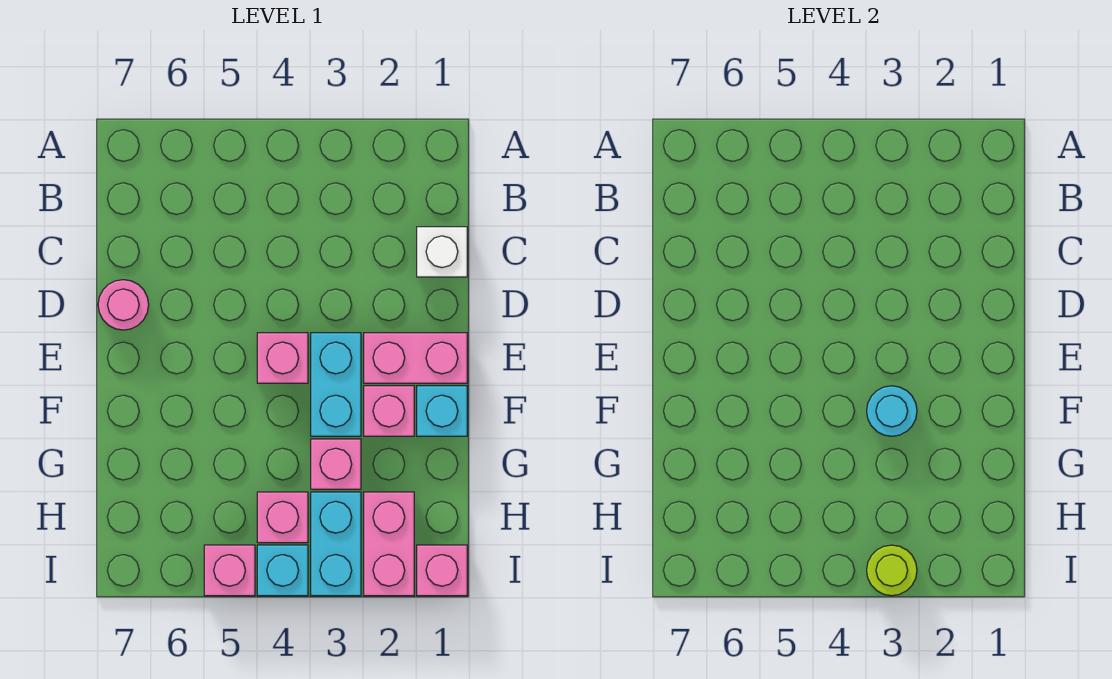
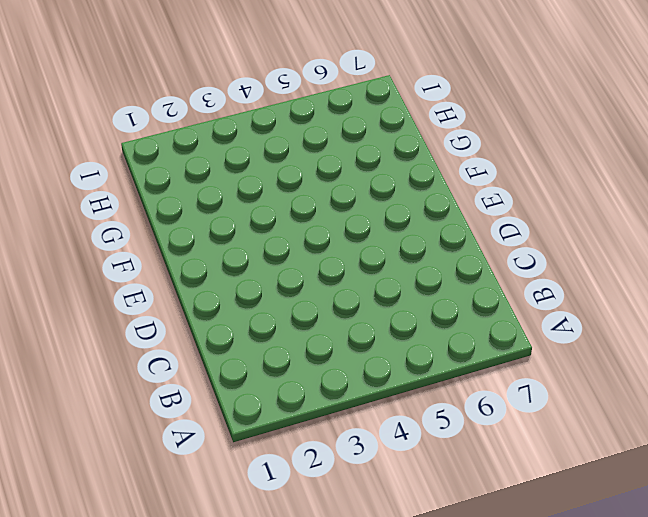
none -> white brick C1 level 1
none -> pink round brick D7 level 1
none -> pink brick E1:E2 level 1

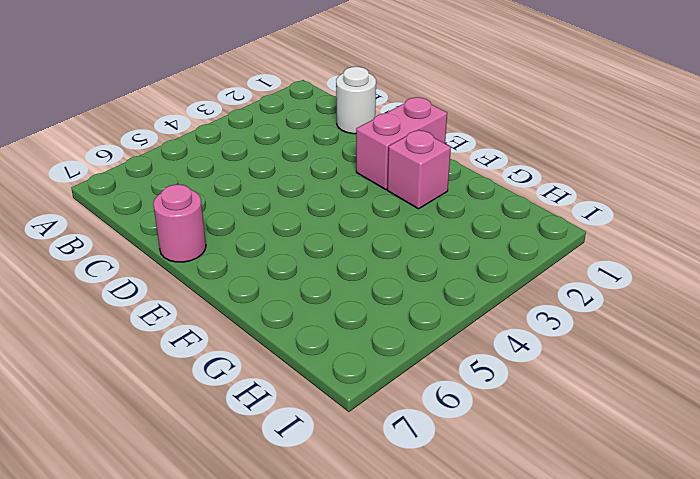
white round brick C1 level 1 -> white brick C1 level 1
none -> cyan brick E3:F3 level 1
none -> pink brick E4 level 1
none -> cyan brick F1 level 1

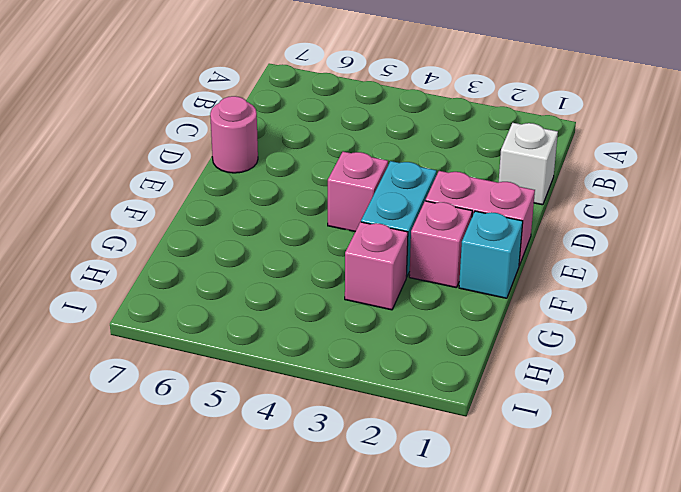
none -> pink brick H2:I2 level 1
none -> cyan brick H3:I3 level 1
none -> pink brick H4 level 1

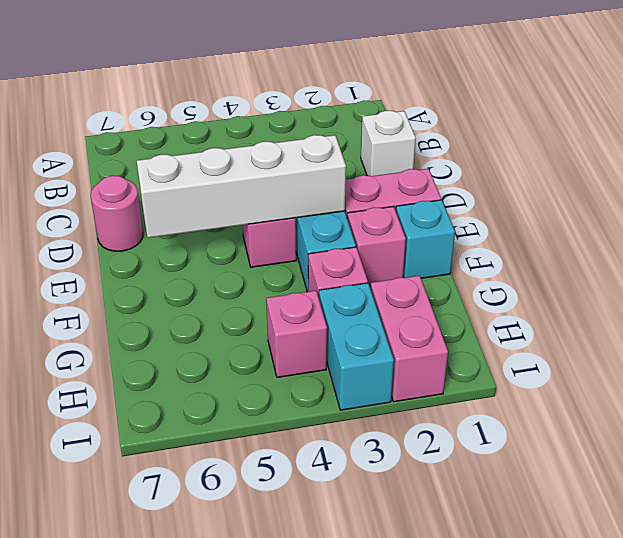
white brick E3:E6 level 2 -> none
none -> pink brick I1 level 1
none -> cyan brick I4 level 1
none -> pink brick I5 level 1

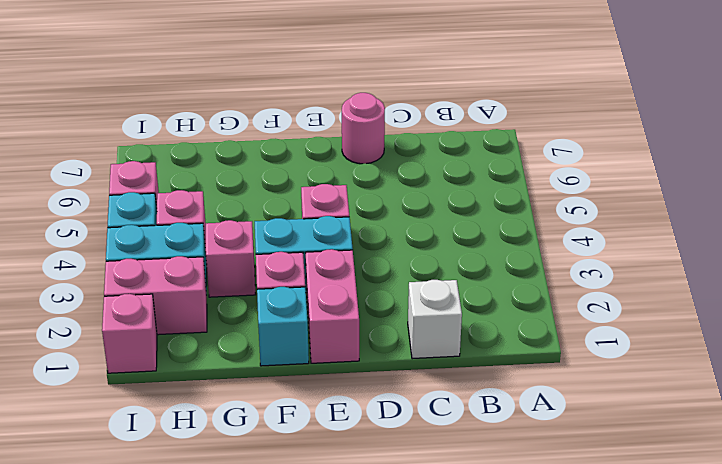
none -> cyan round brick F3 level 2
none -> lime round brick I3 level 2

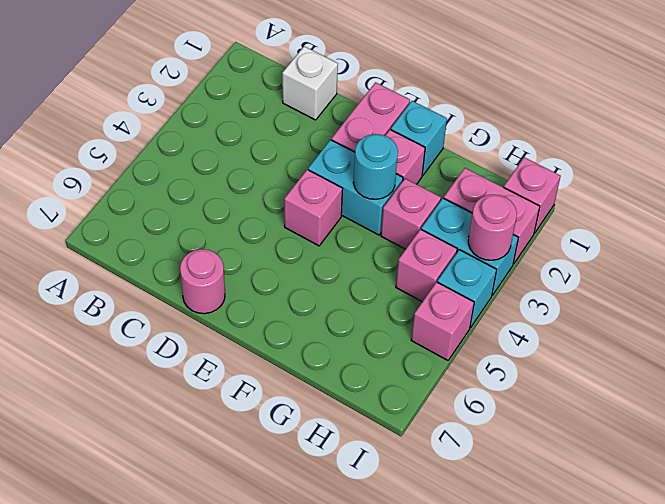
pink round brick I3 level 2 -> lime round brick I3 level 2

